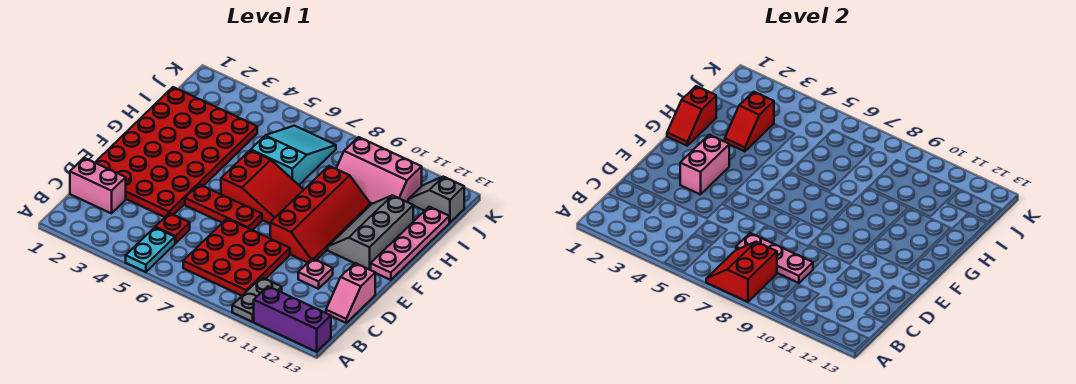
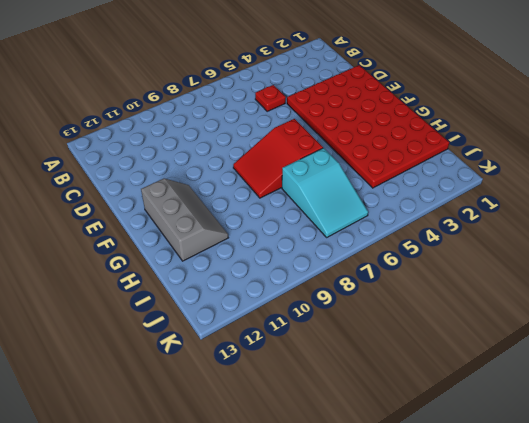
none -> cyan plate A5:B5 level 1
none -> grey plate A10:B10 level 1
none -> purple brick A11:A13 level 1

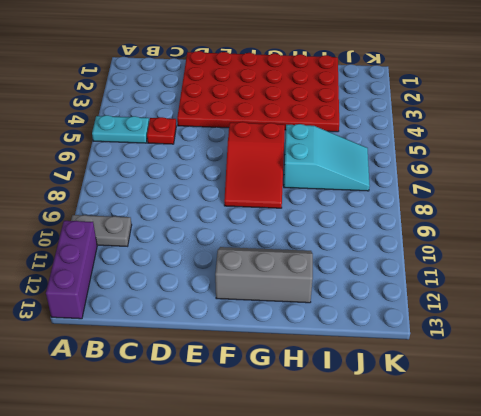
none -> red plate B7:D9 level 1
none -> pink brick C1:C2 level 1
none -> pink slope C13:D13 level 1 top D

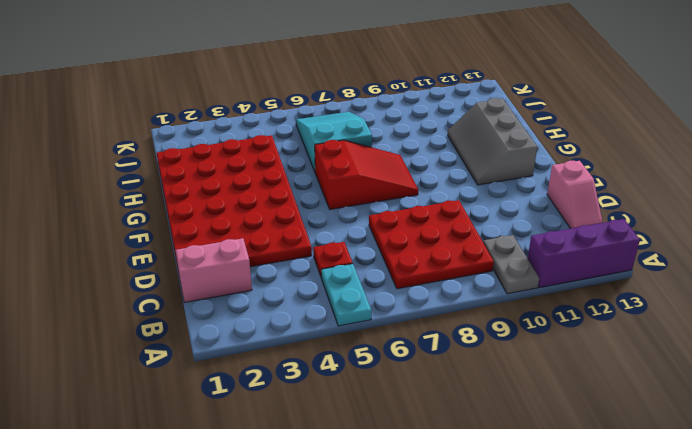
none -> pink plate D11 level 1
none -> red plate E5:E7 level 1
none -> red slope E9:H10 level 1 top 9

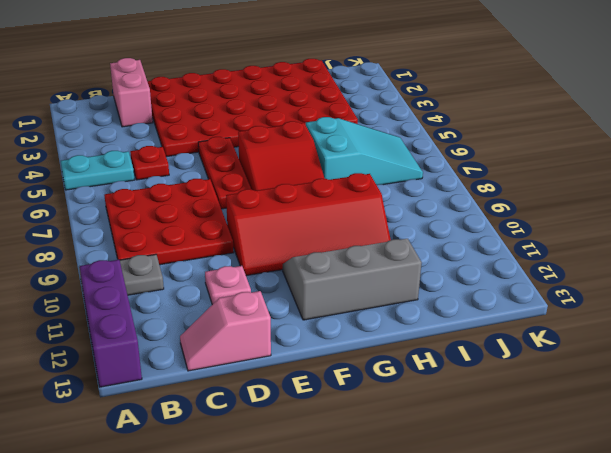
none -> pink plate F13:I13 level 1
none -> pink slope I9:J11 level 1 top J
none -> grey slope J12:J13 level 1 top 13

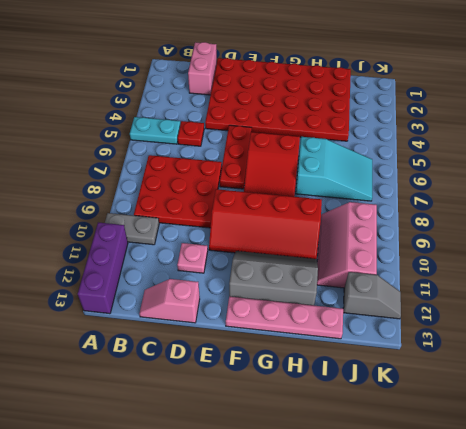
grey slope J12:K12 level 1 top J -> grey slope J12:J13 level 1 top 13
none -> red slope A7:B8 level 2 top 8
none -> pink plate C7:C9 level 2
none -> pink brick E3:F3 level 2

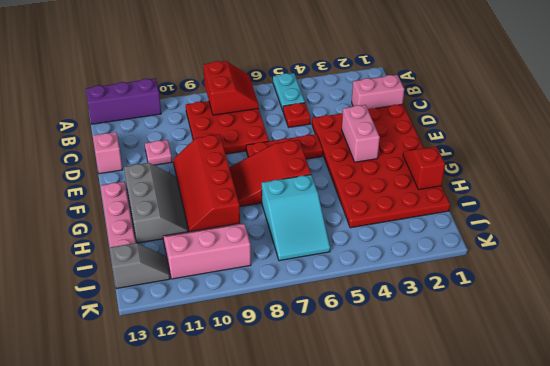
none -> grey plate A10:B10 level 1
none -> pink plate C7:C9 level 2
none -> red slope H3:I3 level 2 top I

